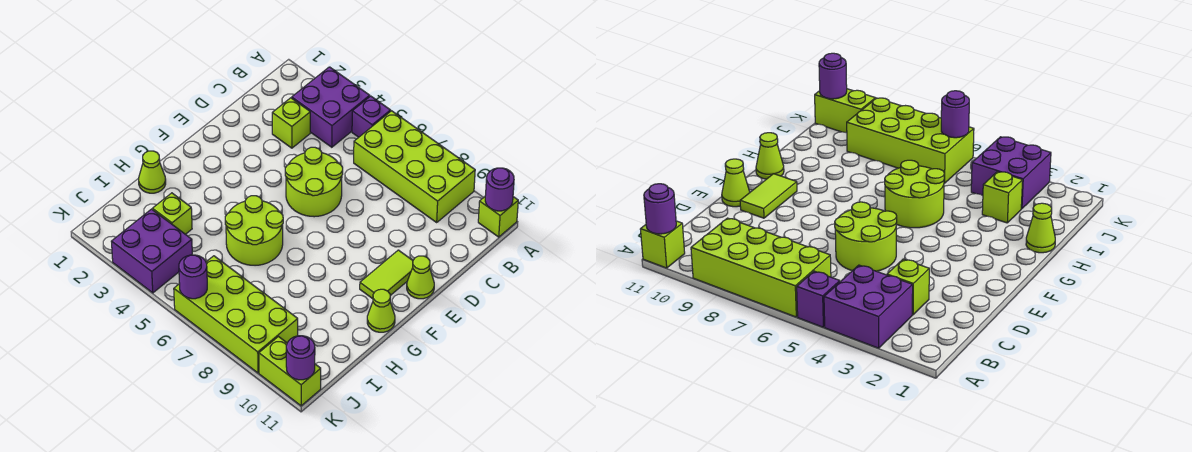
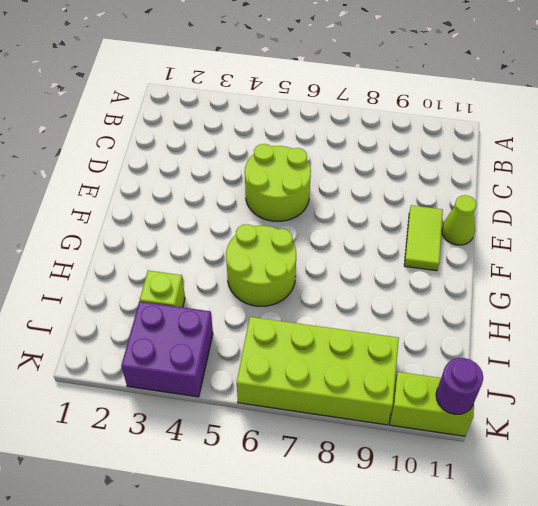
none -> purple brick A3:B4 level 1
none -> purple brick A5 level 1
none -> lime brick A6:B9 level 1

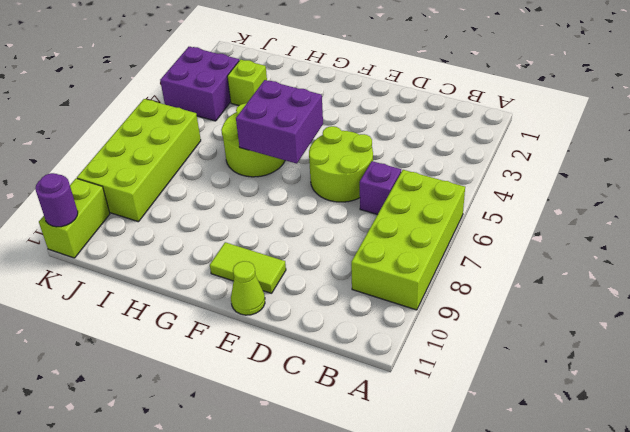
purple brick C6 level 1 -> purple brick A5 level 1
purple brick F5:G6 level 2 -> purple brick A3:B4 level 1
none -> lime brick A11 level 1
none -> lime brick C3 level 1
none -> lime cone G11 level 1

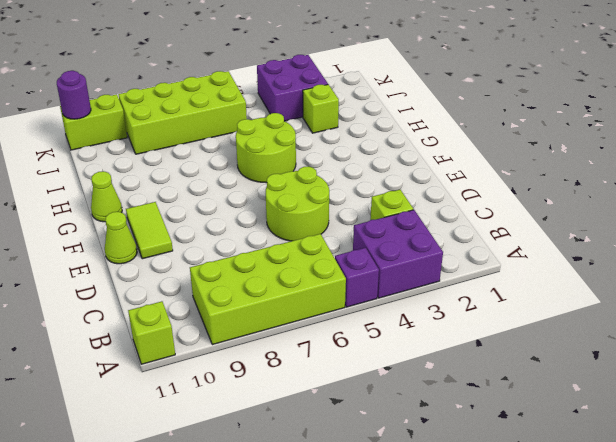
none -> lime cone H1 level 1
none -> purple round brick A11 level 2
none -> purple round brick K6 level 2

